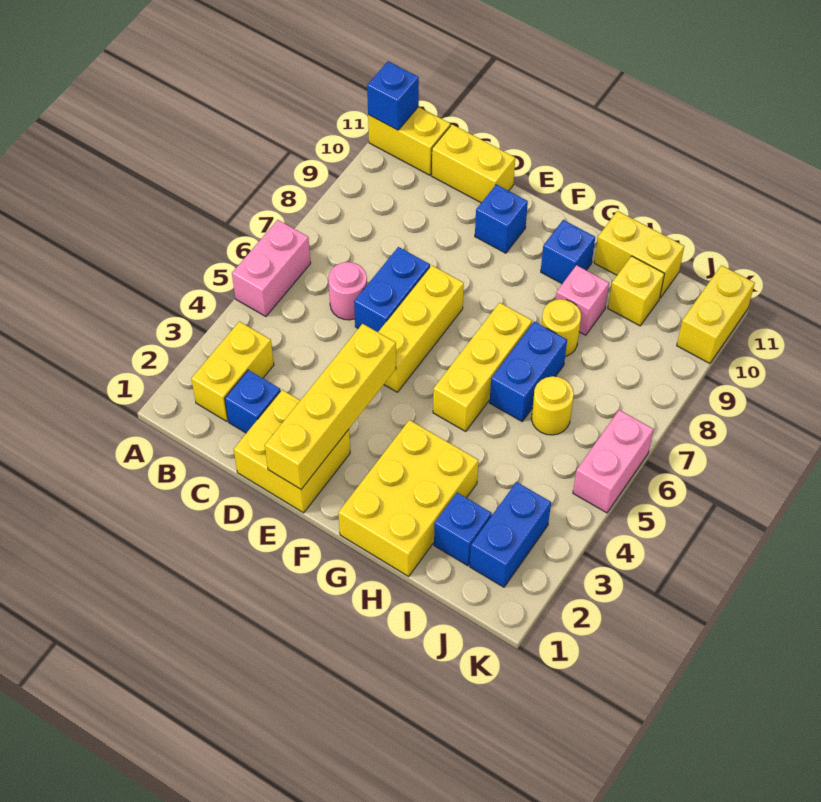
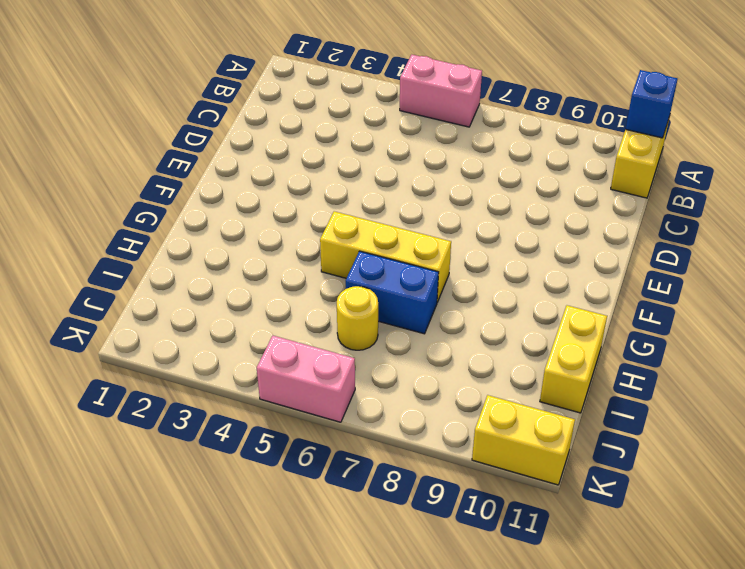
none -> yellow brick B2:B3 level 1
none -> blue brick C2 level 1
none -> pink round brick C6 level 1

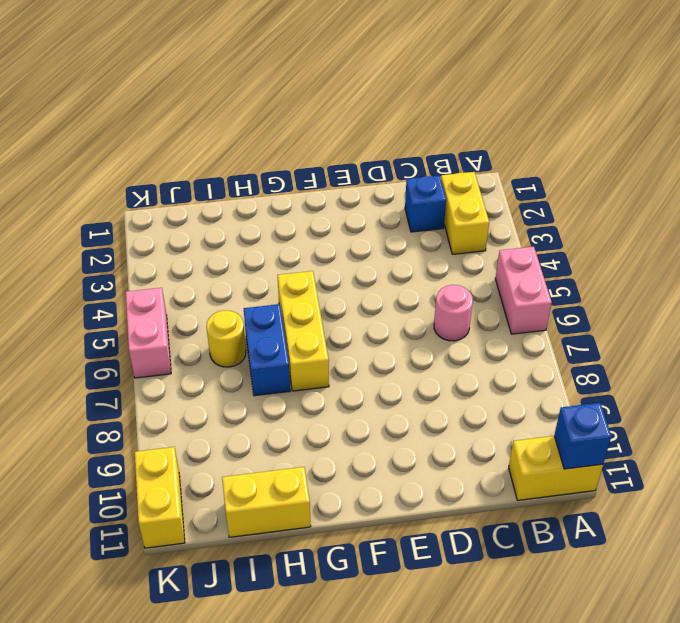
none -> yellow brick C11:D11 level 1
none -> yellow brick D1:E2 level 1
none -> blue brick D6:D7 level 1

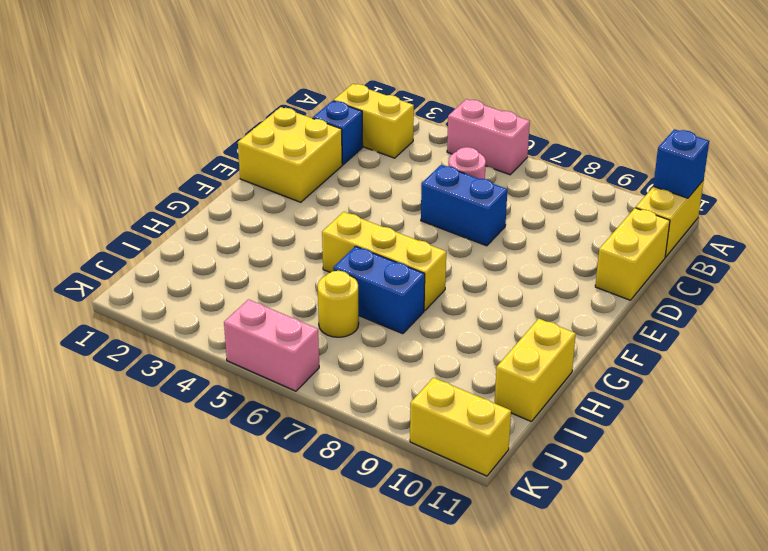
none -> yellow brick E5:E7 level 1
none -> blue brick E10 level 1
none -> yellow brick G1:H3 level 1

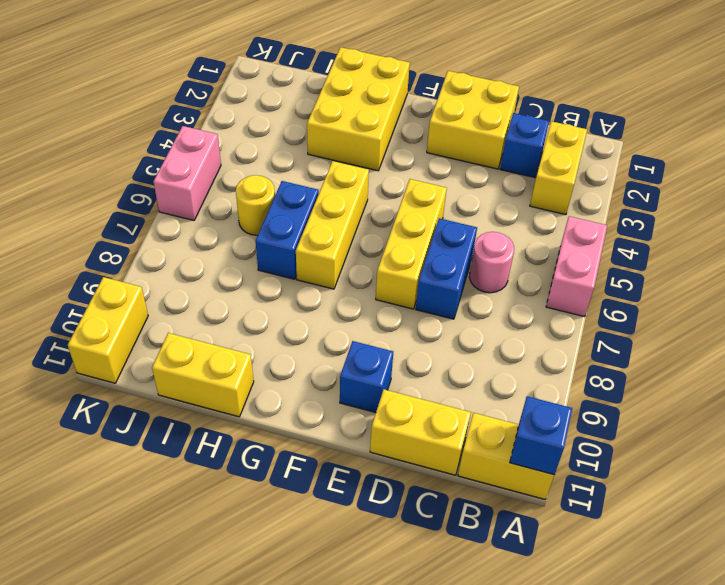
none -> blue brick G10 level 1
none -> yellow round brick H8 level 1
none -> pink brick H9 level 1

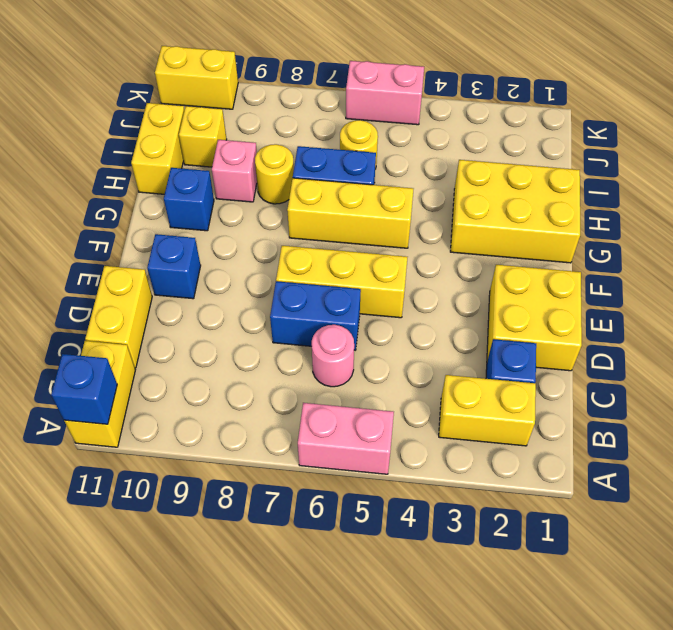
none -> blue brick I2 level 1
none -> blue brick J2:J3 level 1
none -> yellow brick E1:E4 level 2

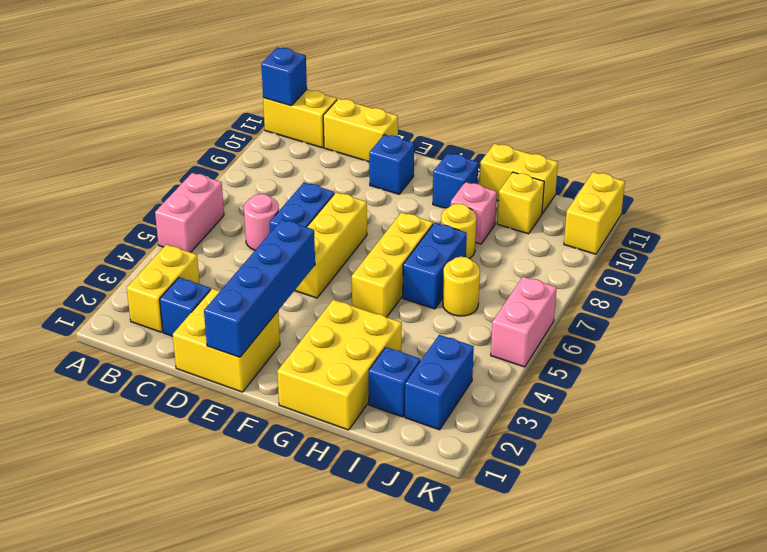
blue brick E1:E4 level 2 -> yellow brick E1:E4 level 2

